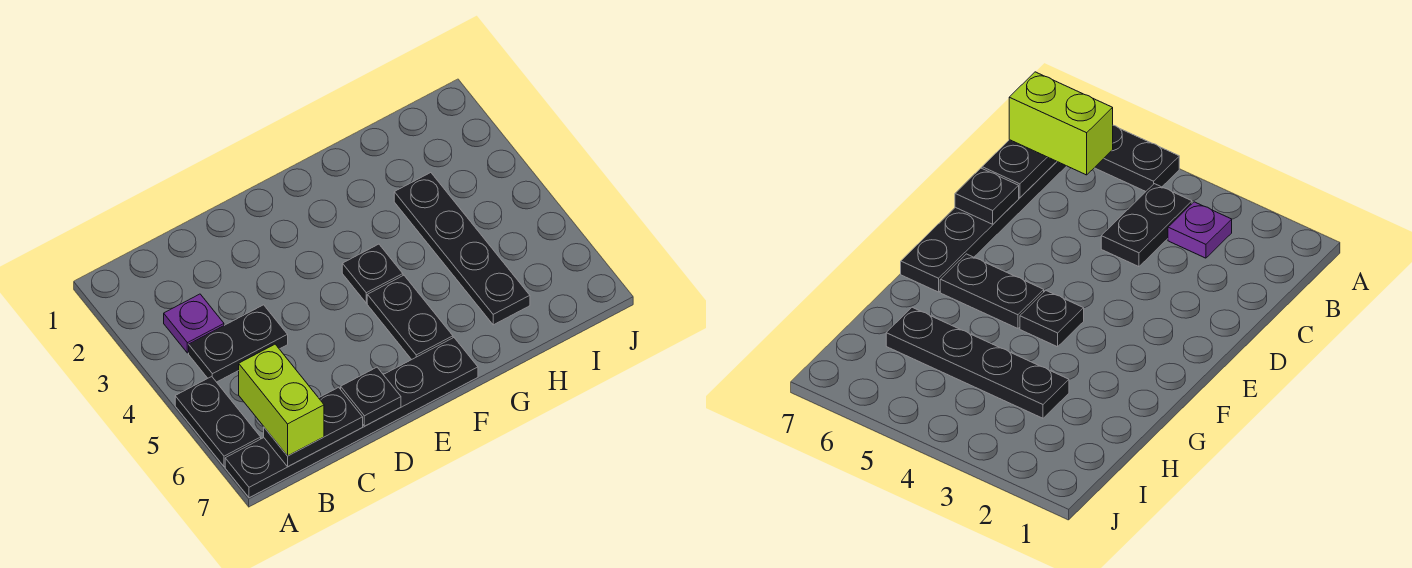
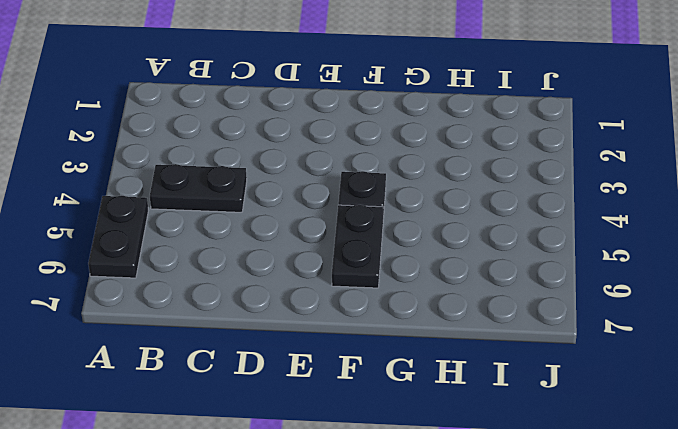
none -> black plate A7:F7 level 1
none -> purple plate B3 level 1

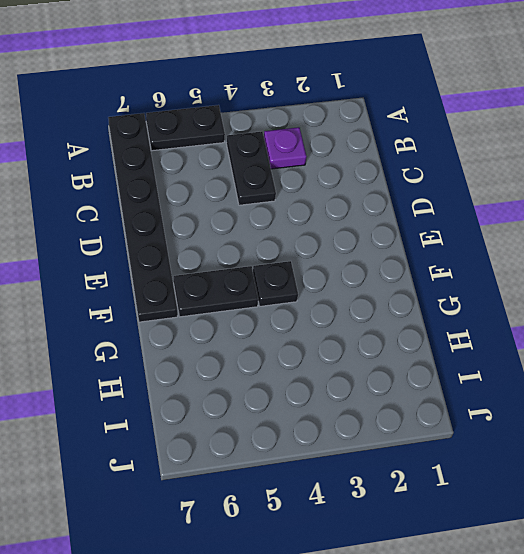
none -> black plate H3:H6 level 1
none -> black plate B7:C7 level 2

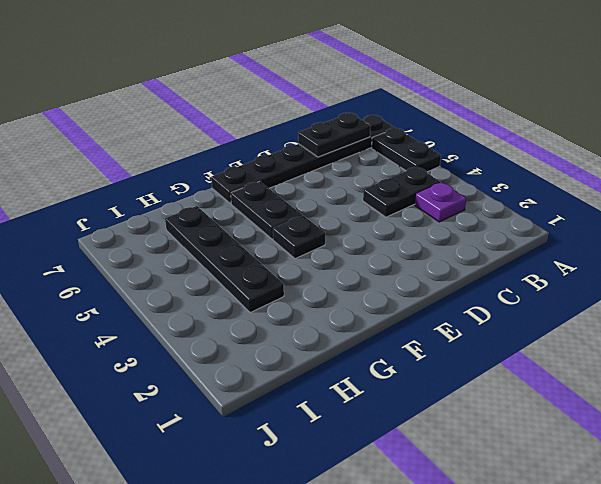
none -> black plate D7 level 2
none -> lime brick B6:B7 level 3

